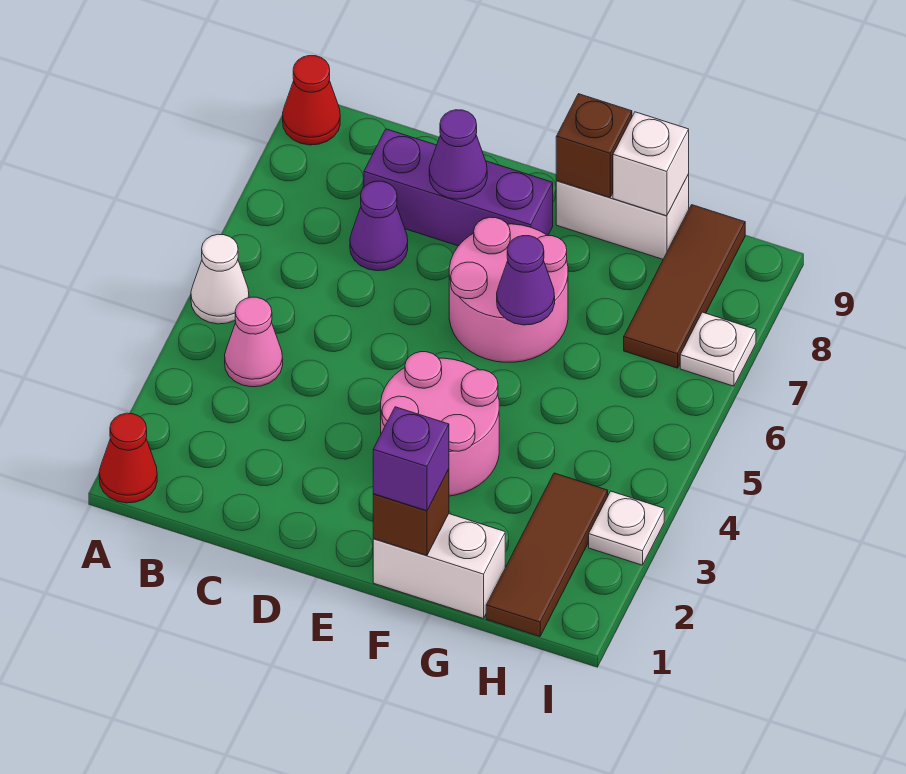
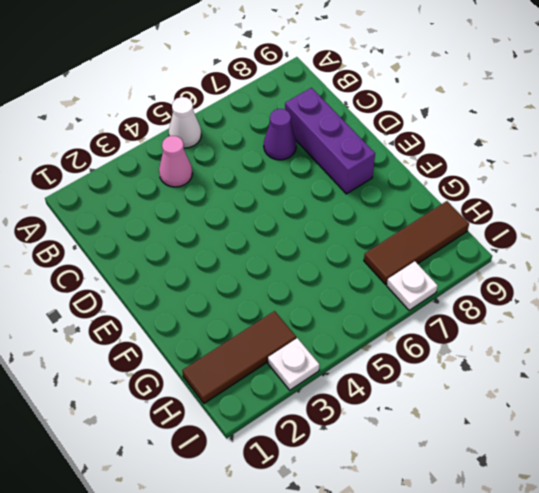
none -> red cone A1 level 1
none -> red cone A9 level 1
none -> pink round brick E3:F4 level 1

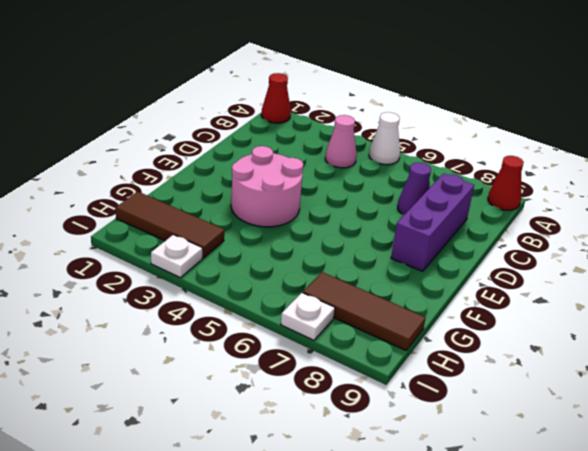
none -> pink round brick E6:F7 level 1
none -> white brick F1:G1 level 1
none -> white brick F9:G9 level 1

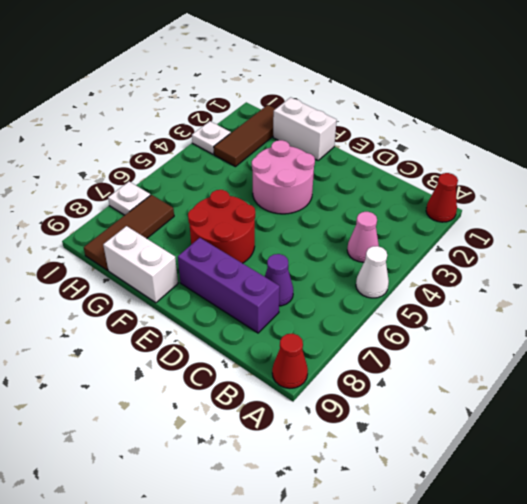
red round brick E6:F7 level 1 -> pink round brick E6:F7 level 1
none -> purple cone D8 level 2
none -> brown brick F1 level 2
none -> purple cone F6 level 2

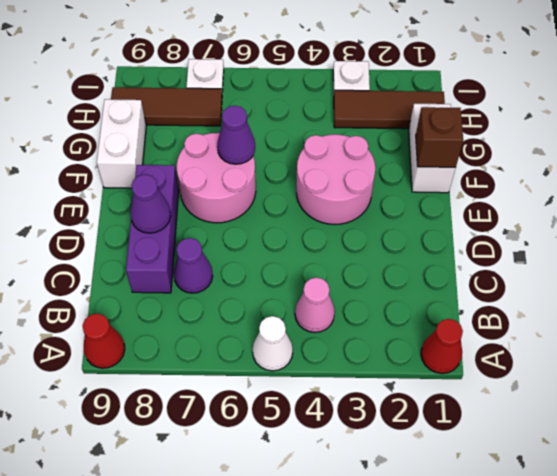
none -> brown brick F9 level 2
none -> white brick G9 level 2
none -> purple brick F1 level 3

